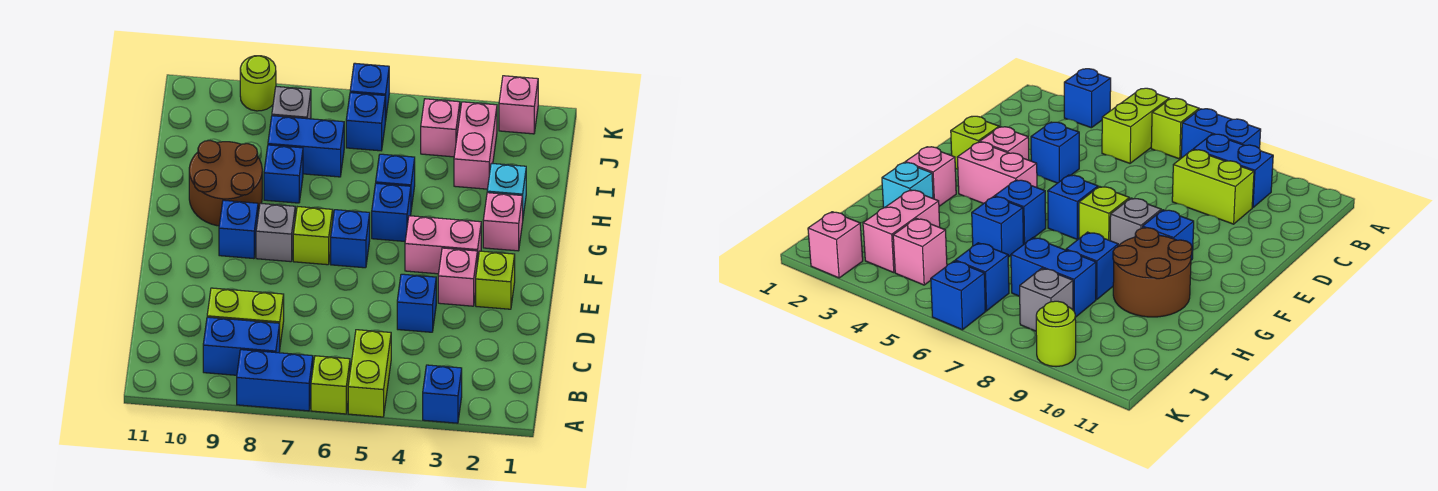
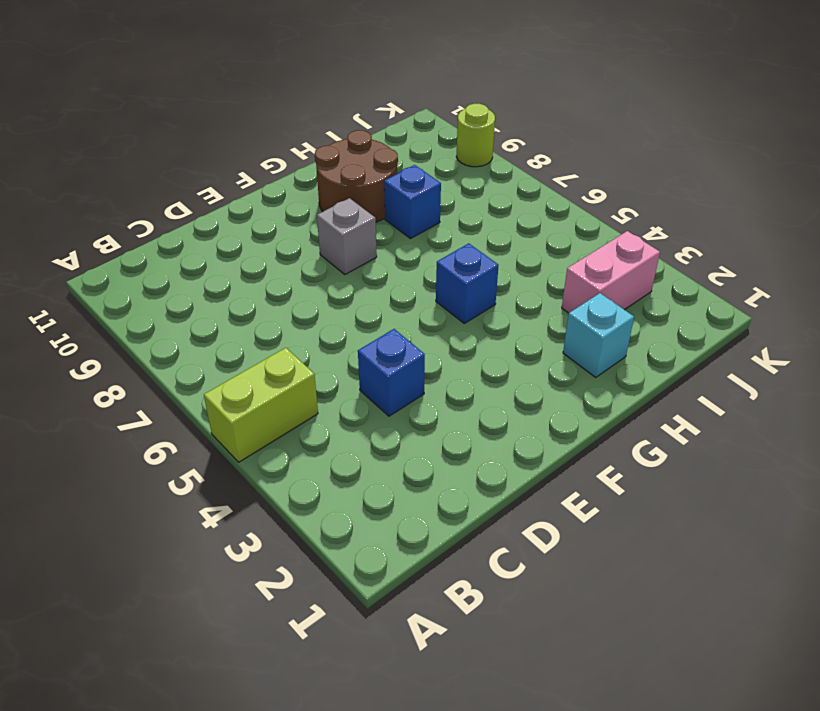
none -> blue brick A3 level 1
none -> lime brick A6 level 1
none -> blue brick A7:A8 level 1

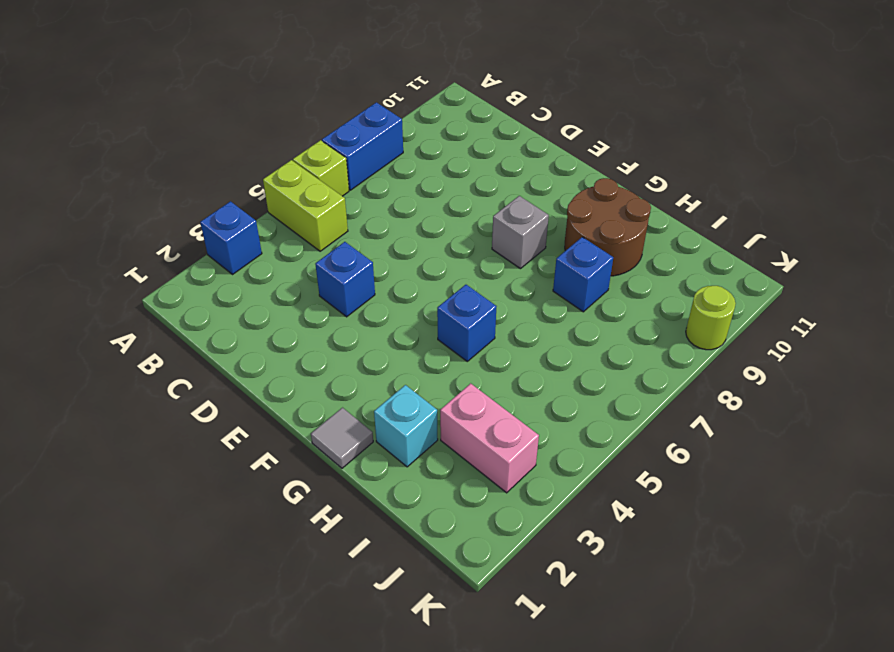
grey tile G1 level 1 -> none
none -> blue brick B8:B9 level 1
none -> lime brick C8:C9 level 1
none -> lime brick E2 level 1

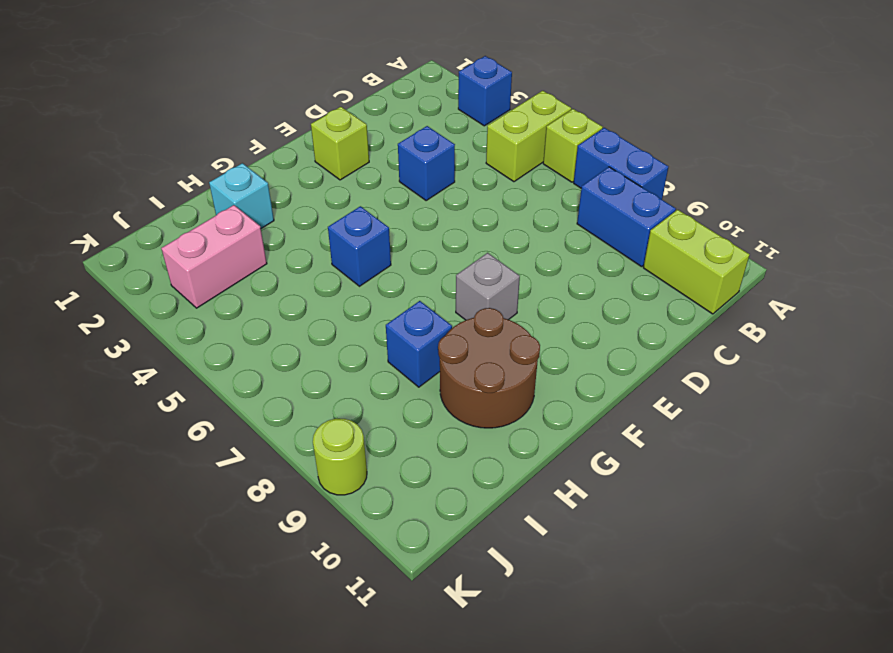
lime brick B10:B11 level 1 -> lime brick C8:C9 level 1
none -> pink brick E3 level 1
none -> pink brick F3:F4 level 1
none -> blue brick F6 level 1

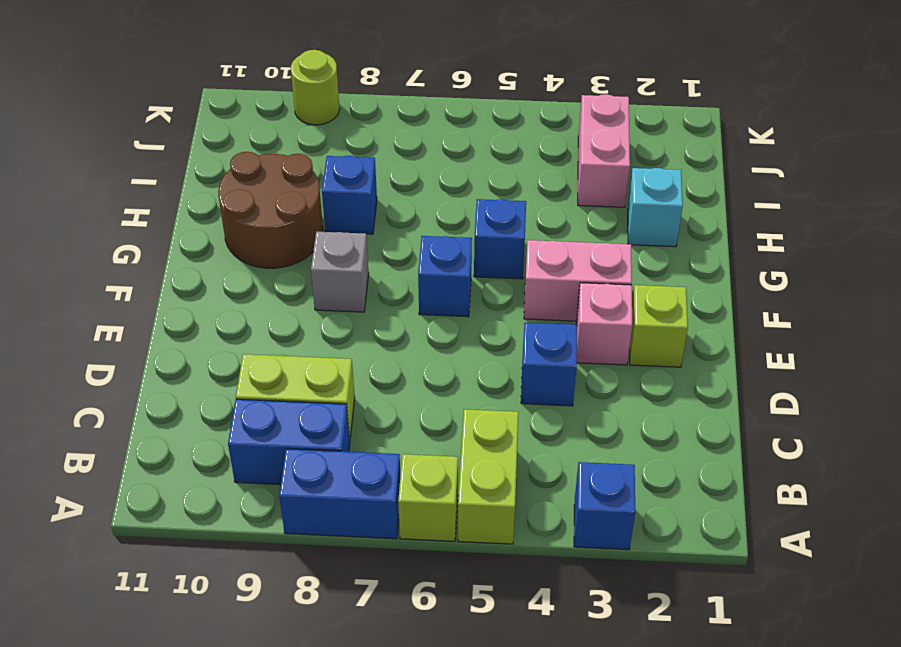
none -> lime brick F7 level 1
none -> blue brick F9 level 1
none -> pink brick G2 level 1

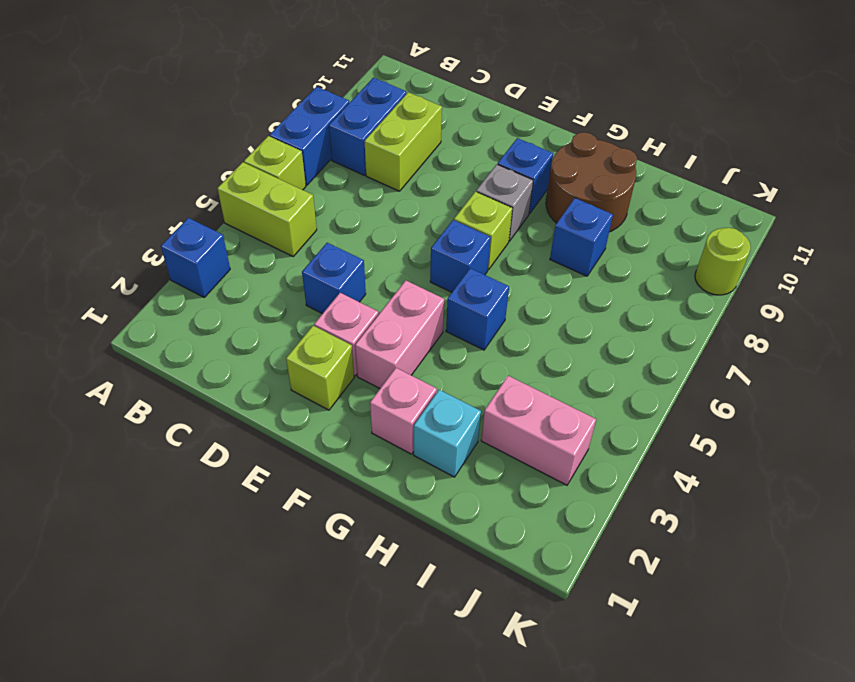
none -> blue brick H5 level 1
none -> blue brick I7:I8 level 1
none -> pink brick J4 level 1

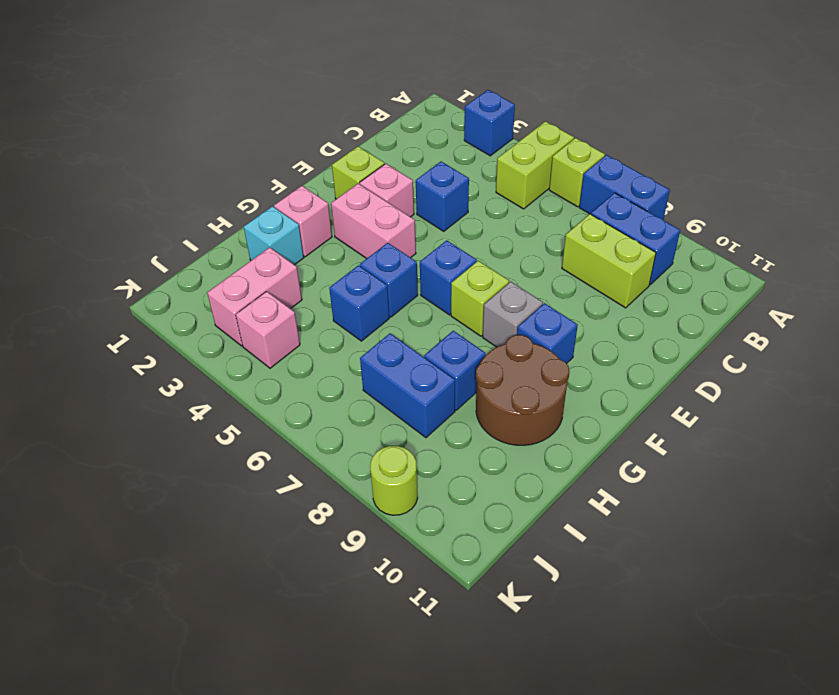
none -> blue brick J6 level 1
none -> grey brick J8 level 1
none -> pink brick K2 level 1

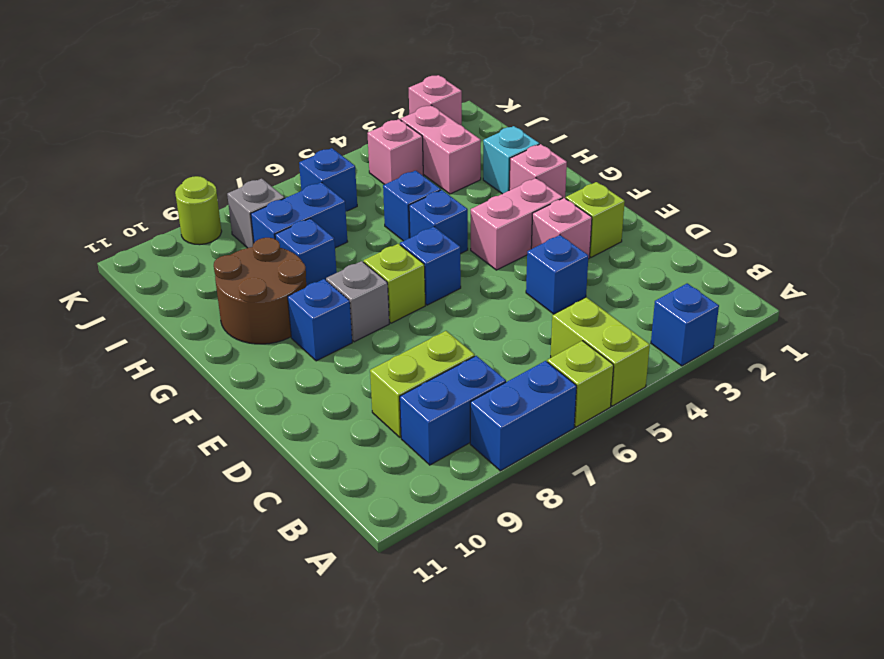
none -> blue brick K6 level 1

